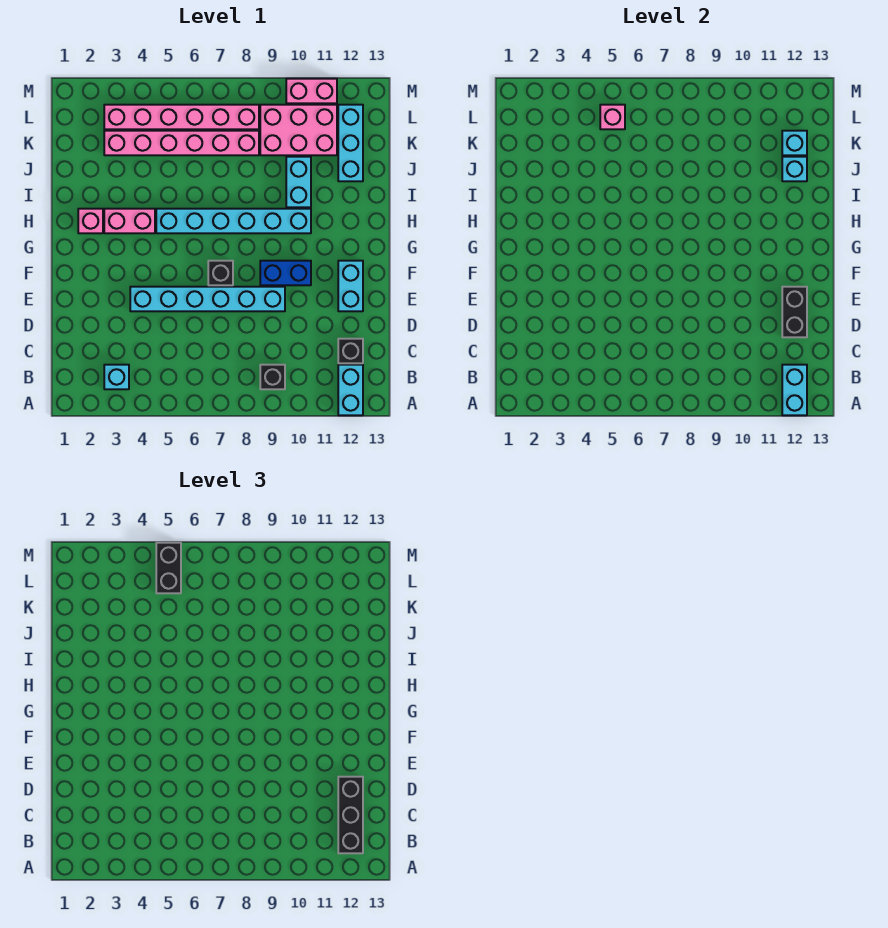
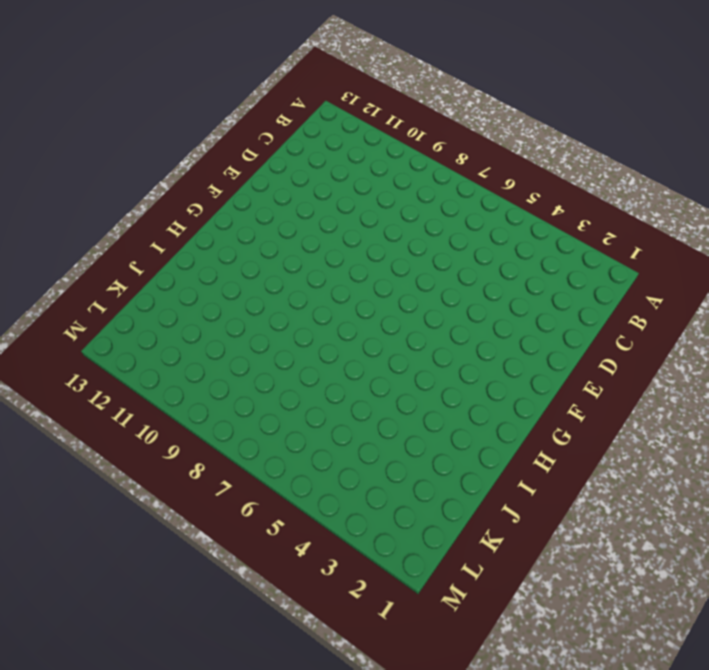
none -> cyan brick A12:B12 level 1
none -> cyan brick B3 level 1
none -> black brick B9 level 1

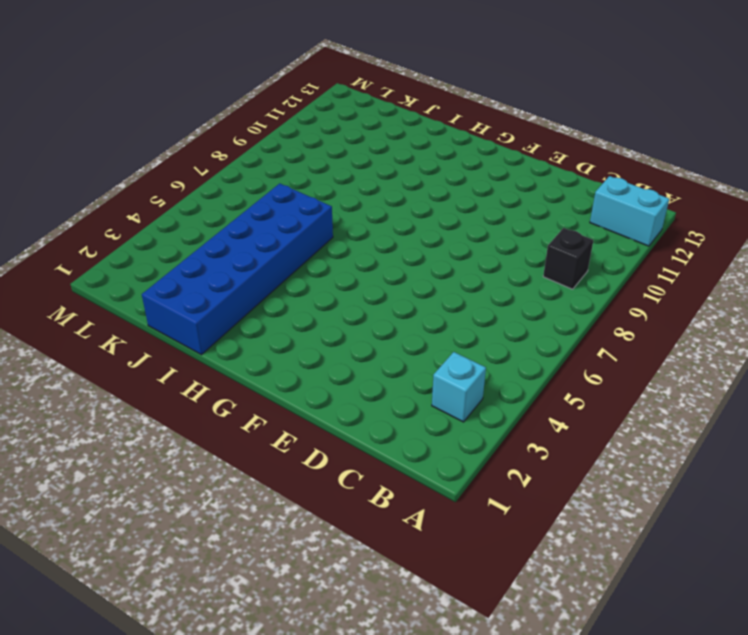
blue brick I1:J6 level 1 -> none
none -> black brick C12 level 1
none -> cyan brick E4:E9 level 1
none -> cyan brick E12:F12 level 1

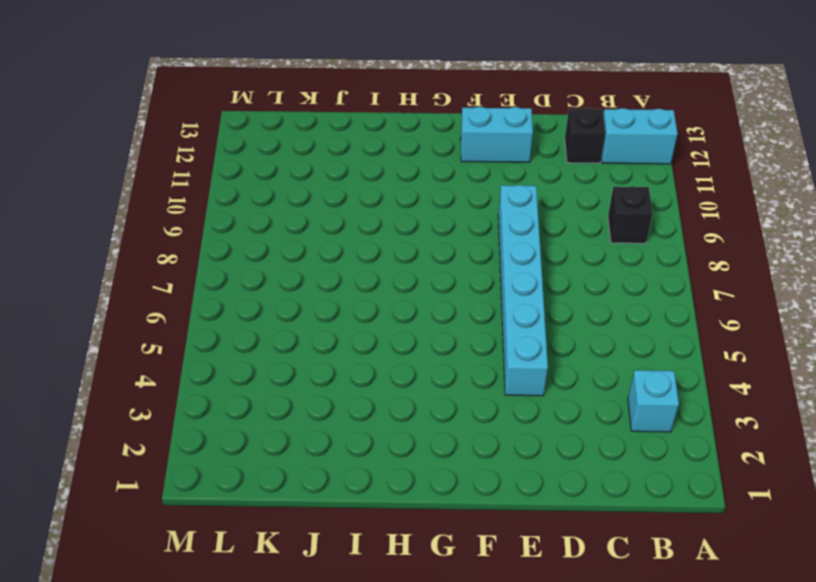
none -> black brick F7 level 1
none -> blue brick F9:F10 level 1
none -> pink brick H2 level 1

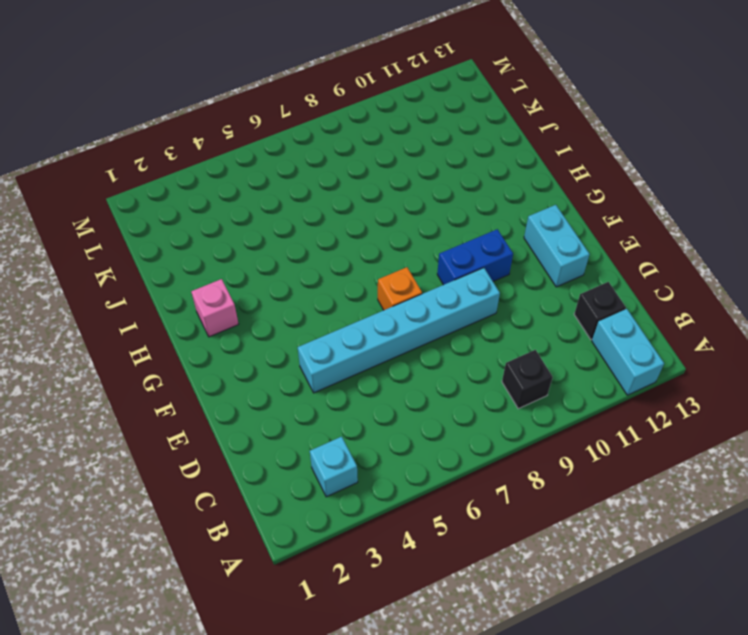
orange brick F7 level 1 -> black brick F7 level 1
none -> pink brick H3:H4 level 1
none -> cyan brick H5:H10 level 1
none -> cyan brick I10:J10 level 1

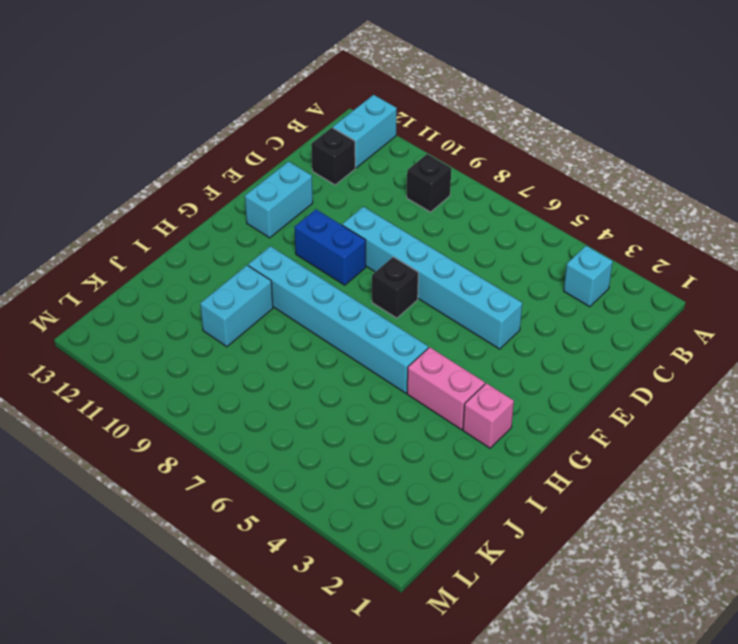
none -> cyan brick J12:L12 level 1
none -> pink brick K3:K8 level 1
none -> pink brick K9:L11 level 1

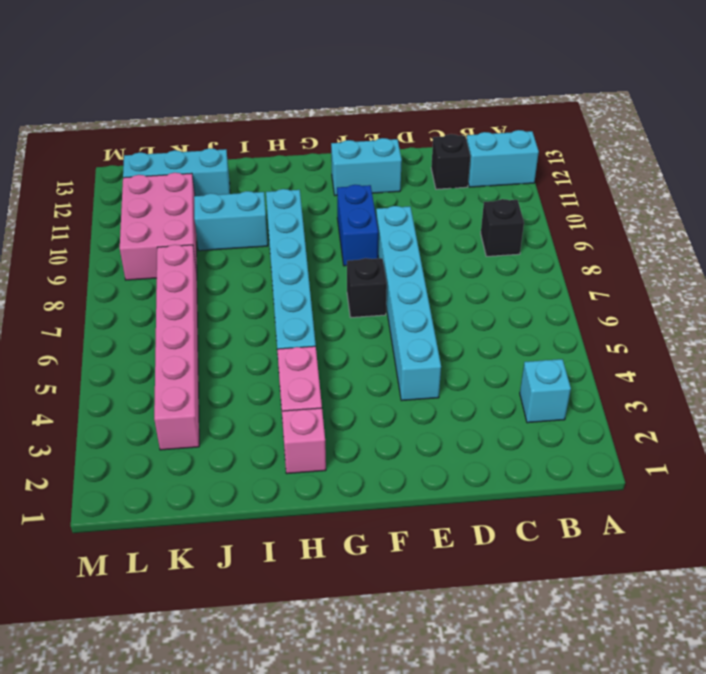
none -> pink brick L3:L8 level 1
none -> pink brick M10:M11 level 1
none -> cyan brick A12:B12 level 2

